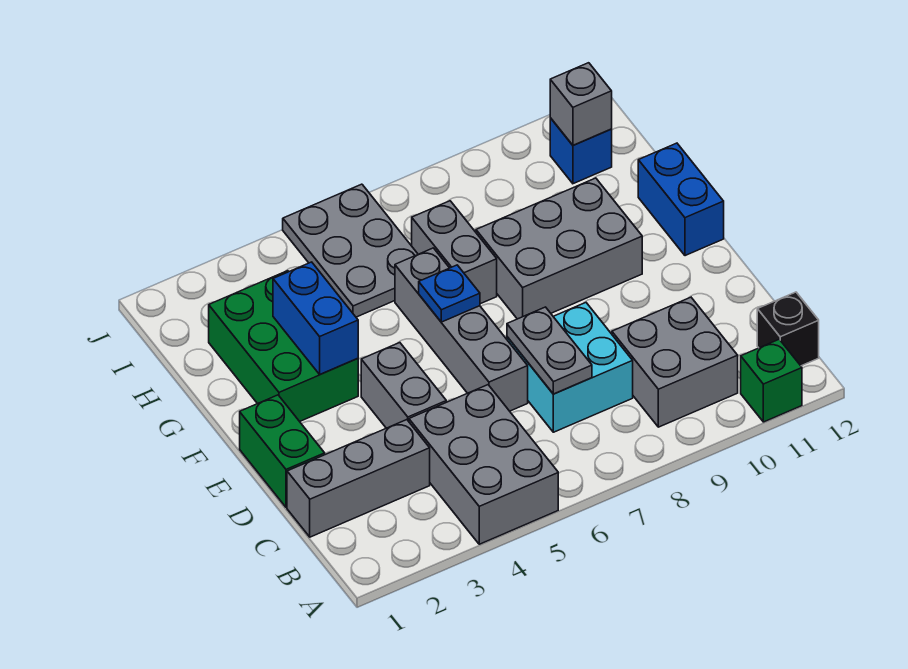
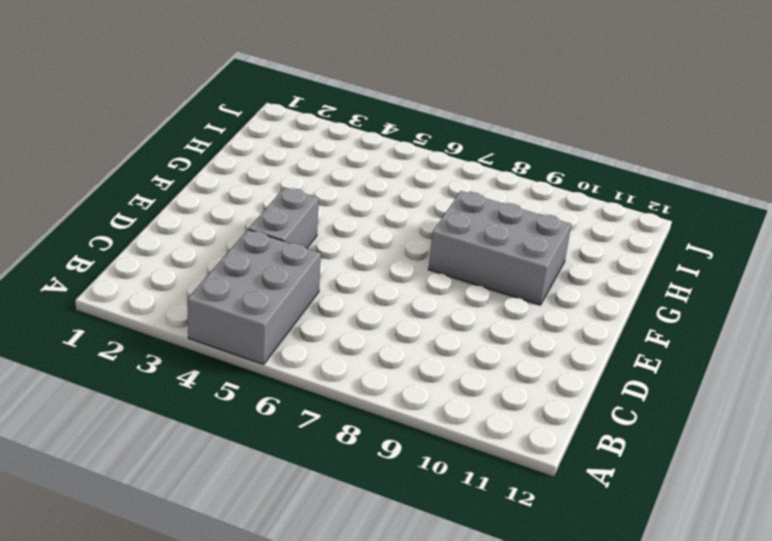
none -> green brick A11 level 1
none -> grey brick B9:C10 level 1
none -> black brick B12 level 1

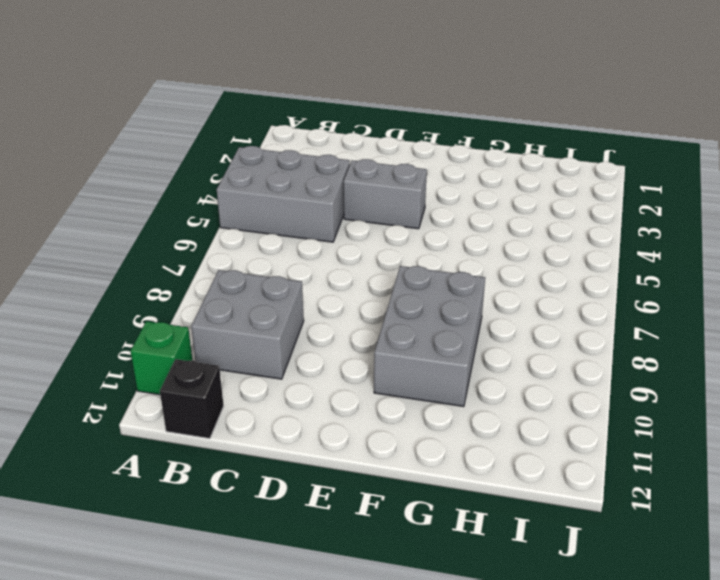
none -> grey brick C1:C3 level 1
none -> cyan brick C7:D8 level 1
none -> green brick D1:E1 level 1

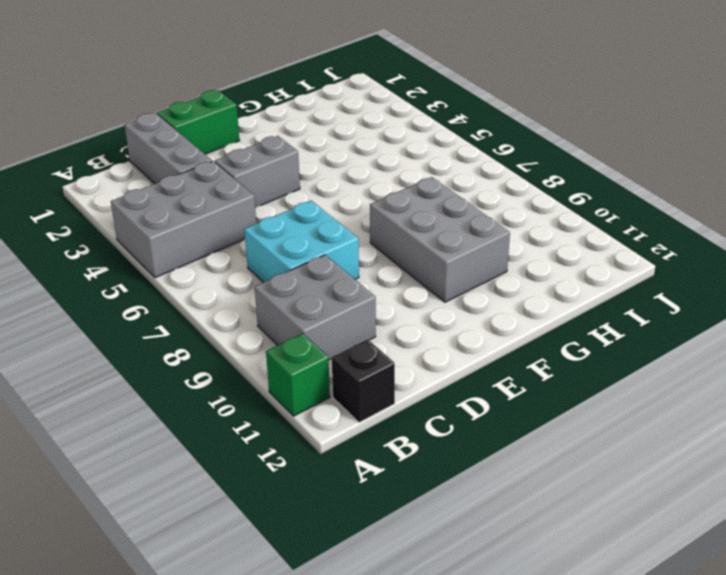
none -> grey brick D6:G6 level 1
none -> green brick F2:H3 level 1
none -> blue brick F12:G12 level 1

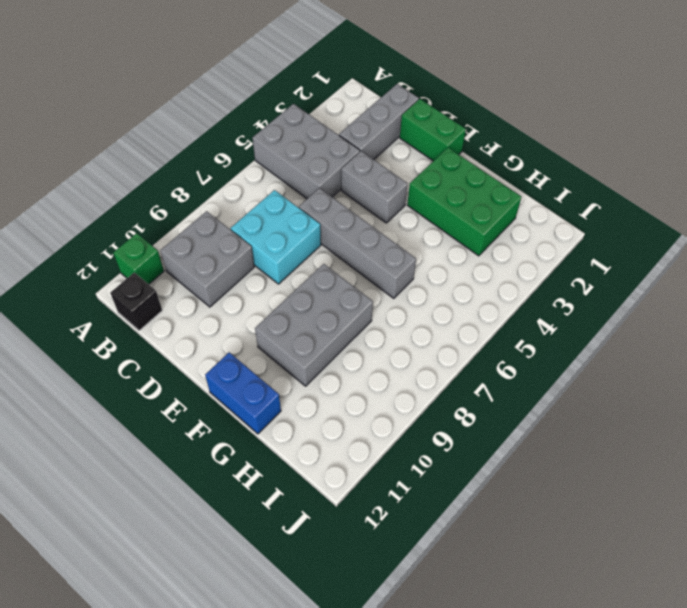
none -> grey brick G7:H7 level 1
none -> grey plate H5:J6 level 1
none -> blue brick I11 level 1

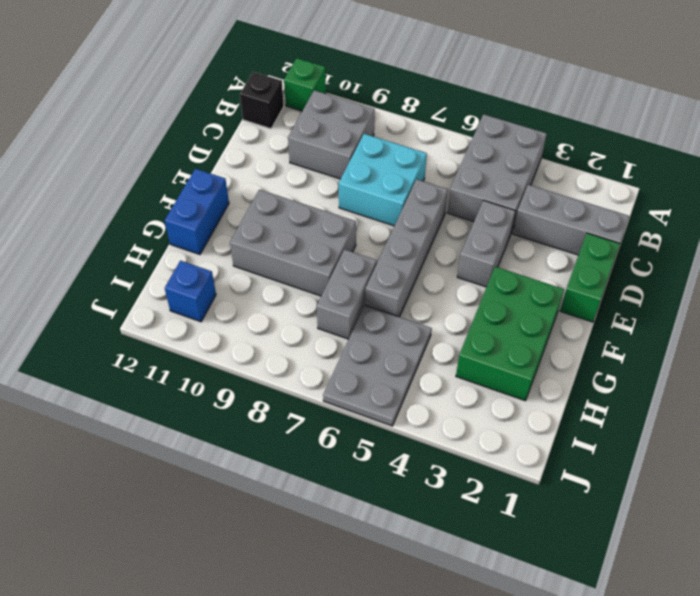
none -> grey plate C7:D7 level 2
none -> blue brick F3:G3 level 2
none -> blue plate F6 level 2

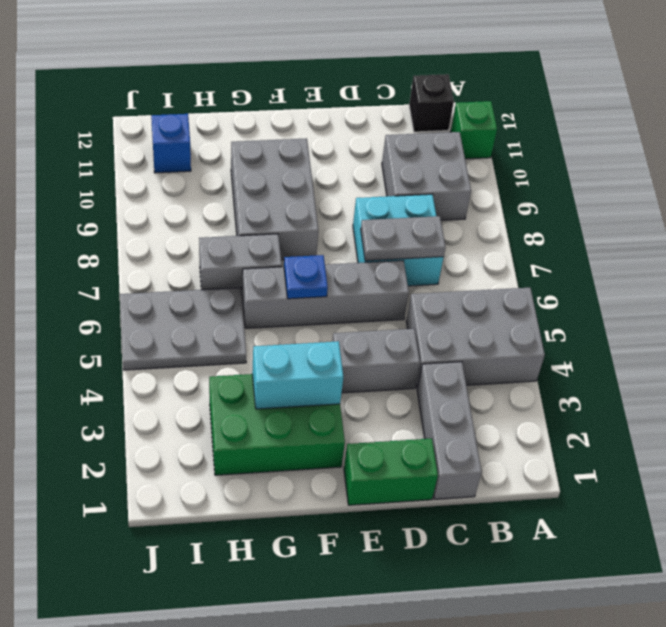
cyan brick F3:G3 level 2 -> blue brick F3:G3 level 2
none -> blue brick F12:G12 level 1
none -> grey brick I11 level 2

